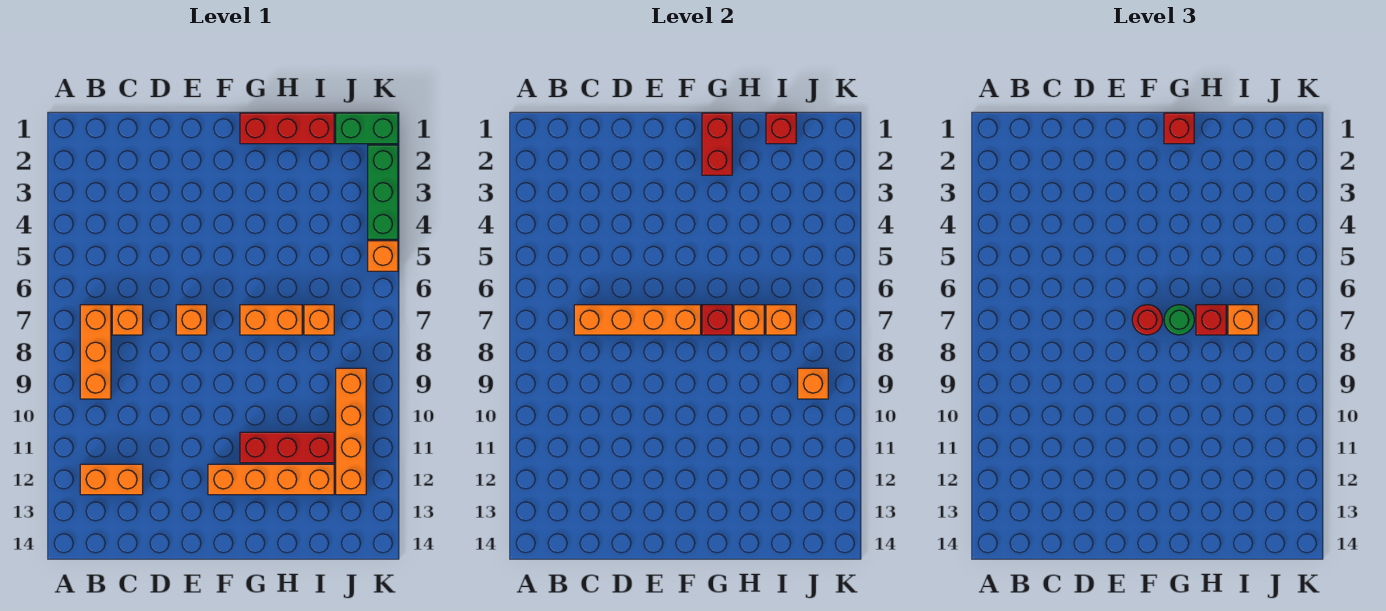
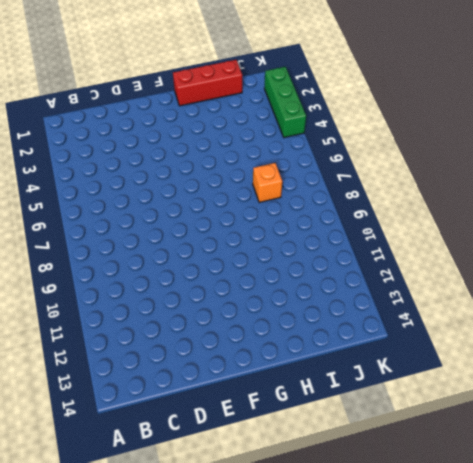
none -> orange brick B7:B9 level 1
none -> orange brick B12:C12 level 1
none -> orange brick C7 level 1

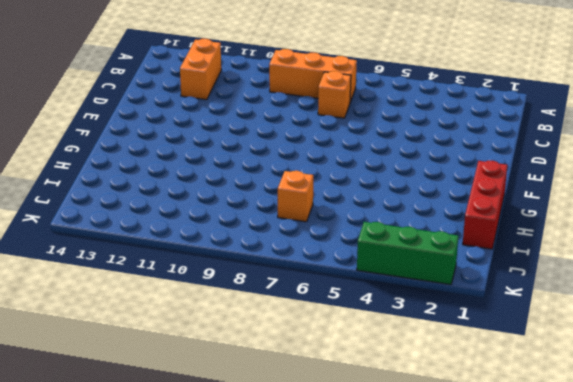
none -> orange brick E7 level 1
none -> orange brick F12:I12 level 1
none -> orange brick G7:H7 level 1

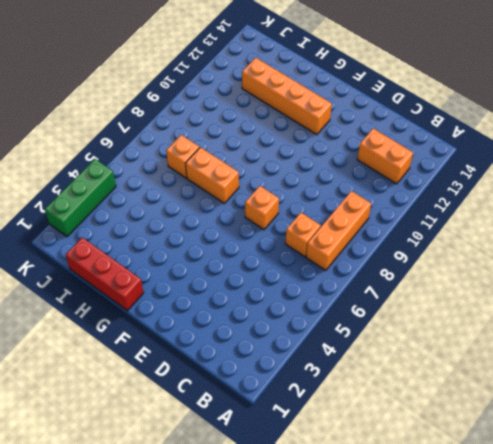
none -> red brick G11:I11 level 1
none -> green brick J1:K1 level 1
none -> orange brick J9:J12 level 1

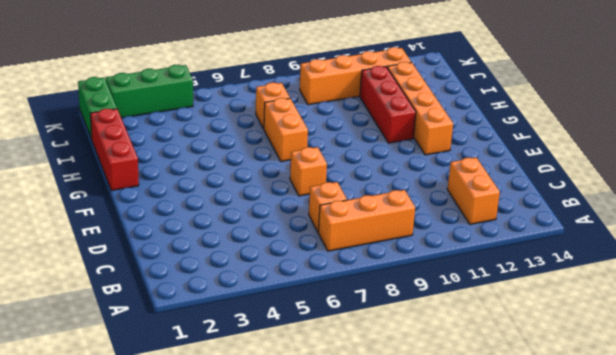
none -> orange brick K5 level 1
none -> orange brick C7:F7 level 2
none -> red brick G1:G2 level 2

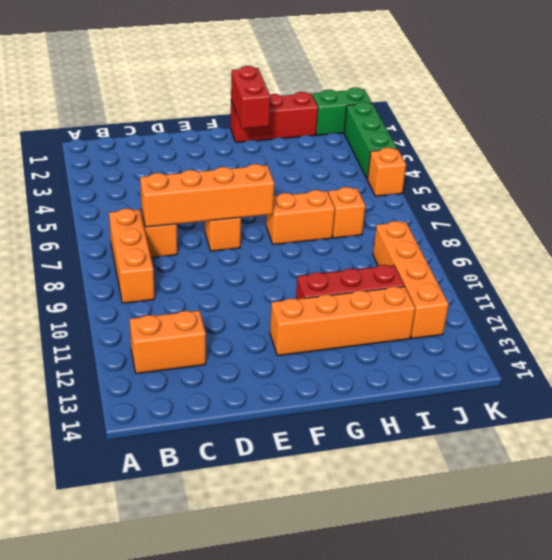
none -> red brick G7 level 2
none -> orange brick H7 level 2
none -> red brick I1 level 2

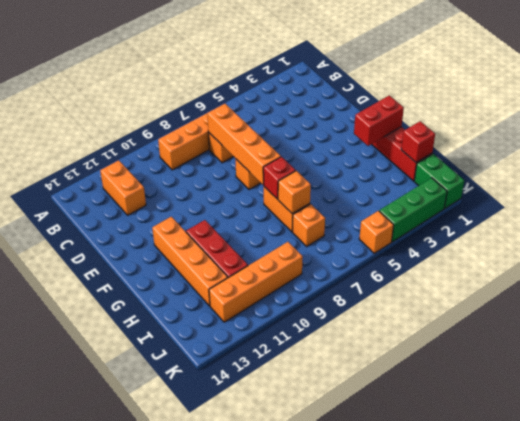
none -> orange brick I7 level 2
none -> orange brick J9 level 2
none -> red round brick F7 level 3

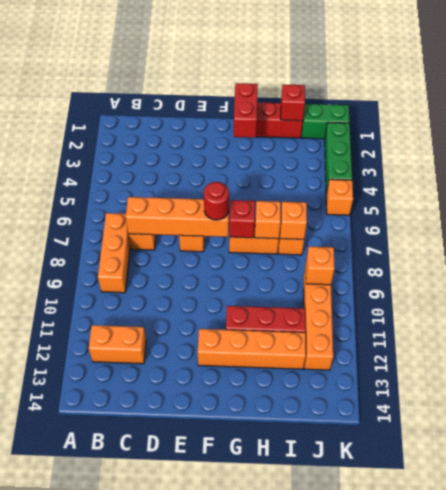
none -> red brick G1 level 3
none -> green round brick G7 level 3
none -> red brick H7 level 3

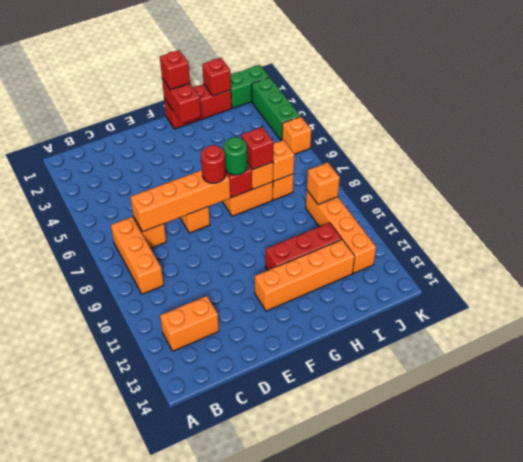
none -> orange brick I7 level 3

